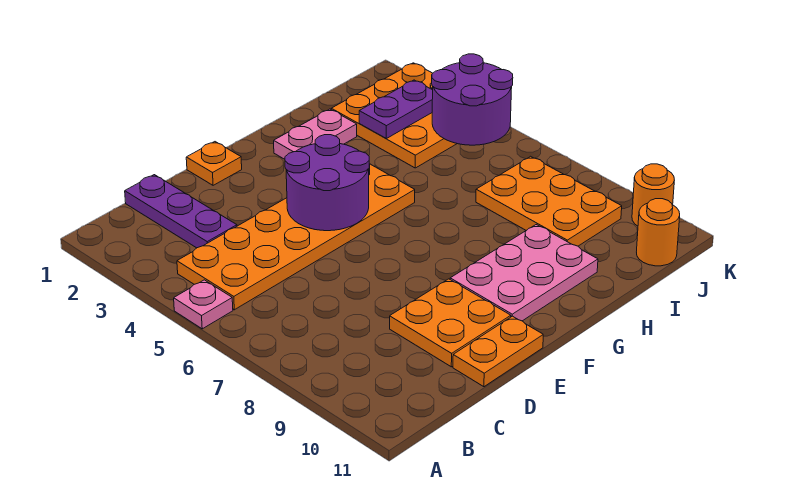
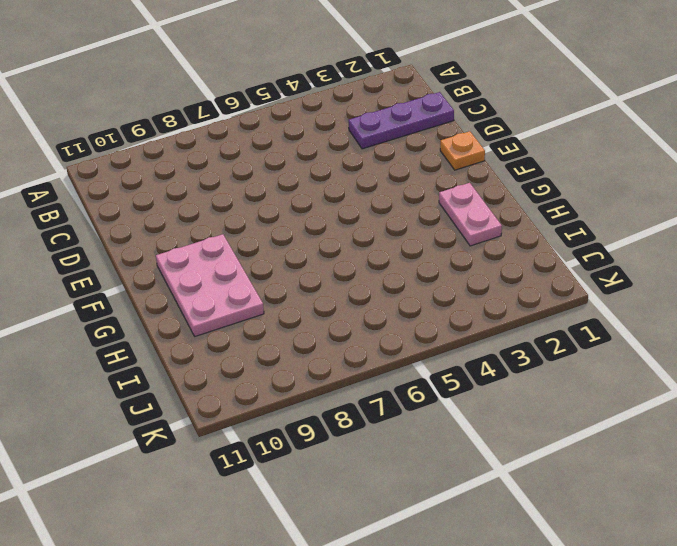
none -> pink plate A5 level 1
none -> orange plate B4:G5 level 1
none -> orange plate D9:E10 level 1

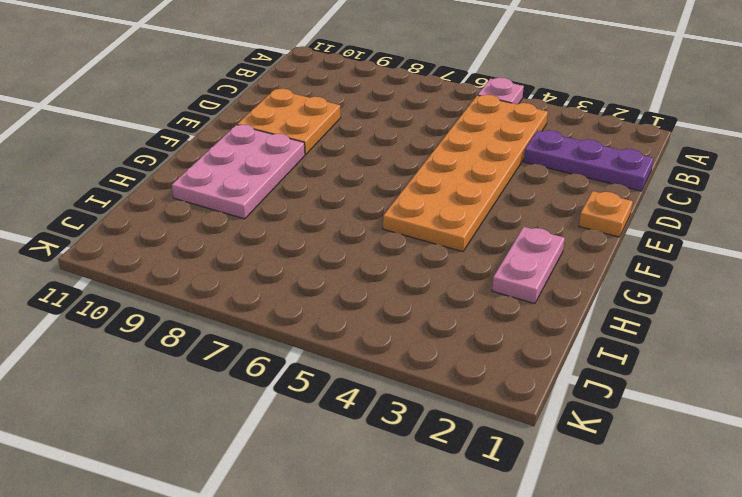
none -> orange plate D11:E11 level 1
none -> orange plate I2:K4 level 1
none -> orange plate I7:J9 level 1

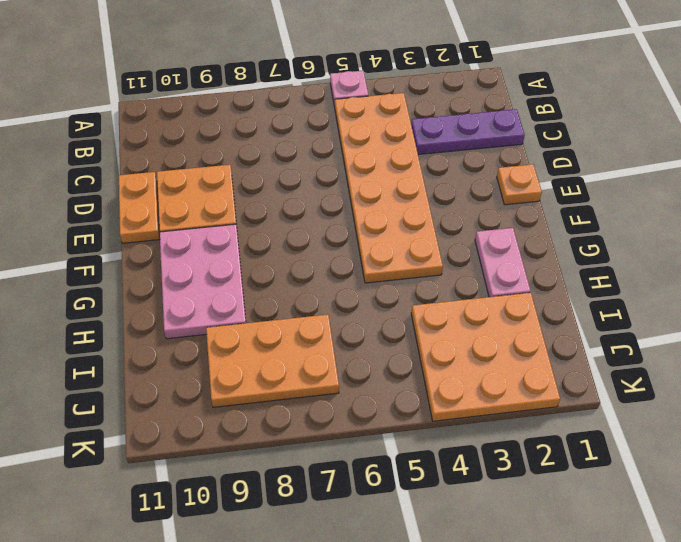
none -> orange round brick J11 level 1
none -> orange round brick K10 level 1
none -> purple round brick E4:F5 level 2

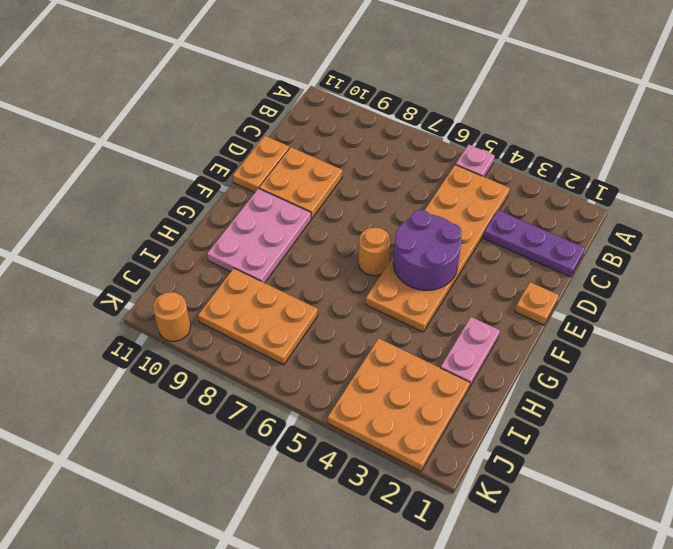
orange round brick F6 level 1 -> orange round brick J11 level 1
none -> purple plate I3:J3 level 2
none -> purple round brick J4:K5 level 2

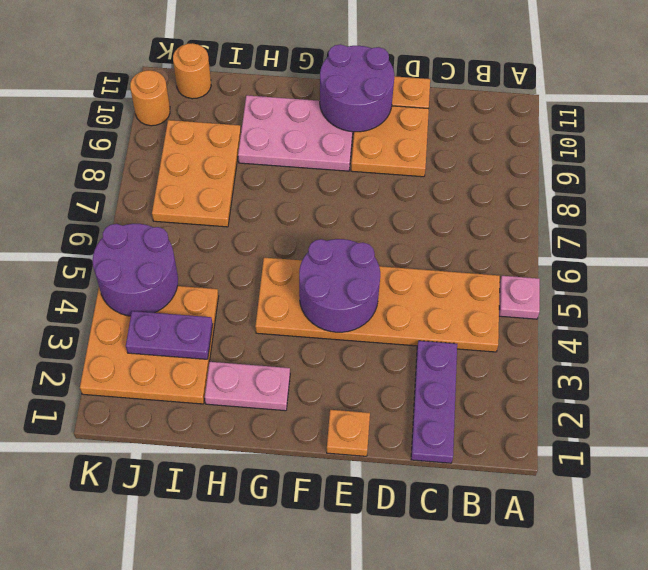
purple round brick E10:F11 level 2 -> none

